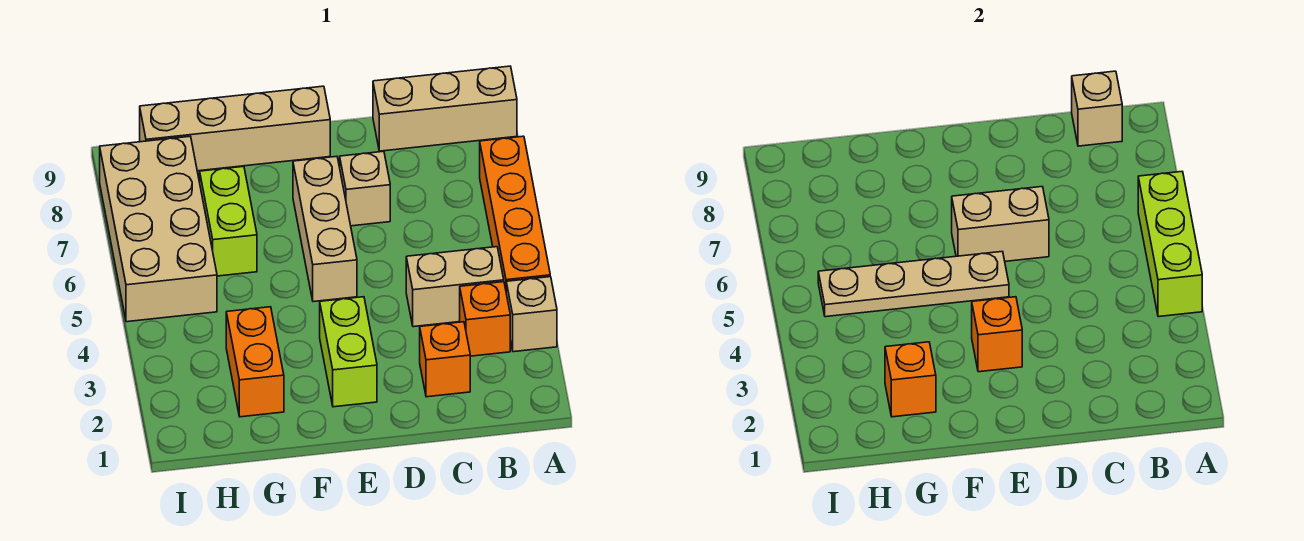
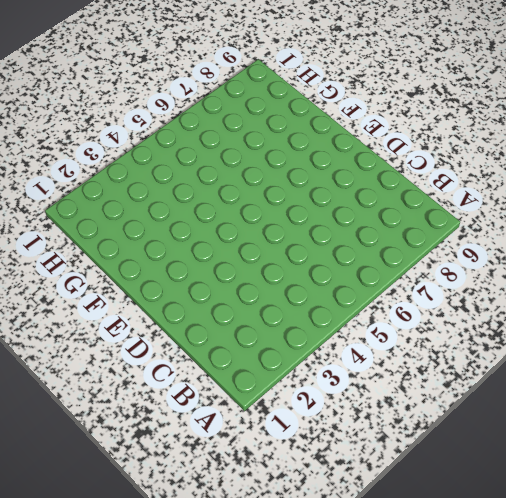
none -> tan brick A3 level 1
none -> orange brick A4:A7 level 1
none -> tan brick A9:C9 level 1

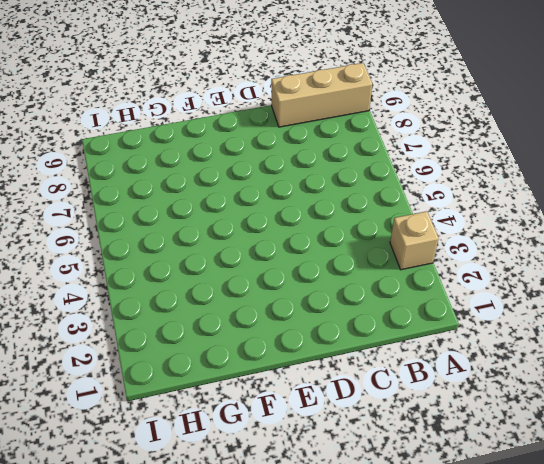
none -> orange brick A4:A7 level 1
none -> orange brick B3 level 1
none -> tan brick B4:C4 level 1

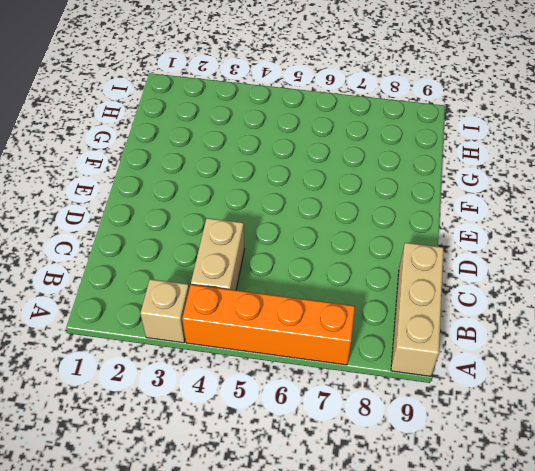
none -> orange brick B3 level 1
none -> orange brick C2 level 1
none -> tan brick D7 level 1

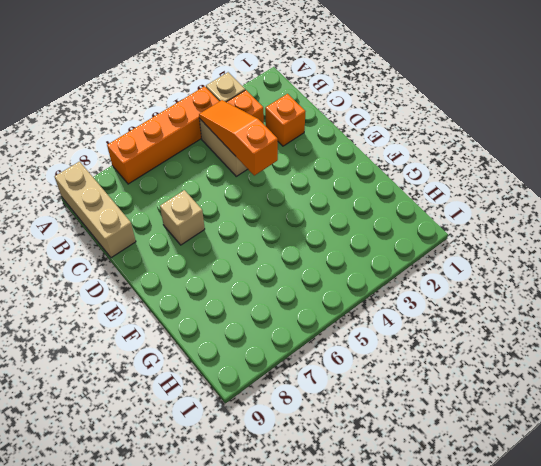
orange slope B4:D4 level 2 top D -> none
none -> lime brick E2:E3 level 1
none -> tan brick E5:E7 level 1
none -> tan brick E9:H9 level 1

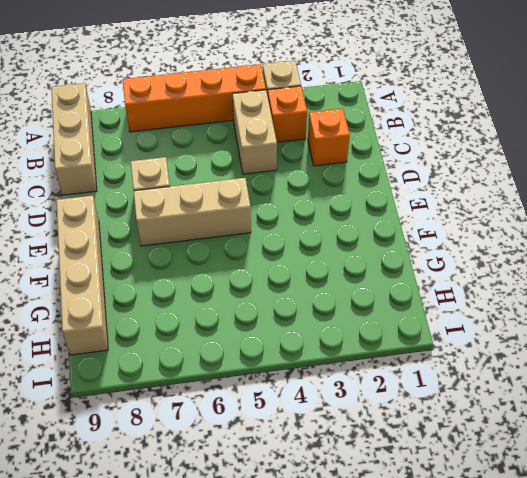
none -> lime brick E2:E3 level 1
none -> orange brick G2:G3 level 1
none -> lime brick G6:G7 level 1

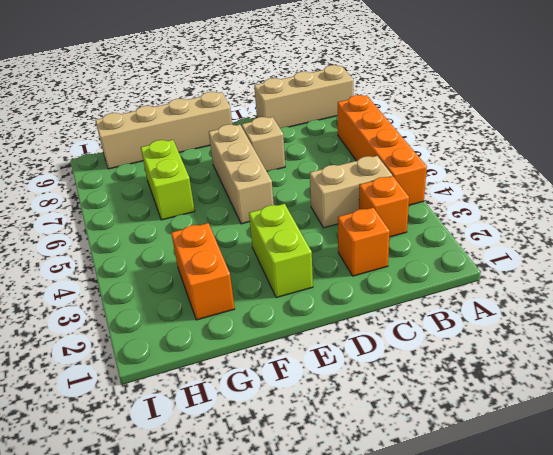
none -> tan brick A3 level 1
none -> tan brick H5:I8 level 1
none -> lime brick A4:A6 level 2

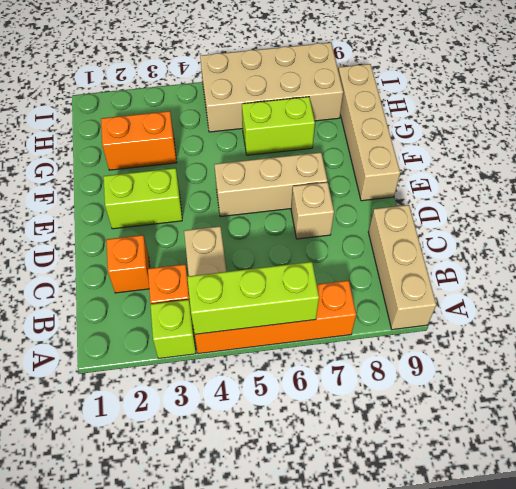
lime brick A3 level 1 -> tan brick A3 level 1
none -> tan brick B9 level 2
none -> tan brick D6:E6 level 2
none -> orange brick E3 level 2

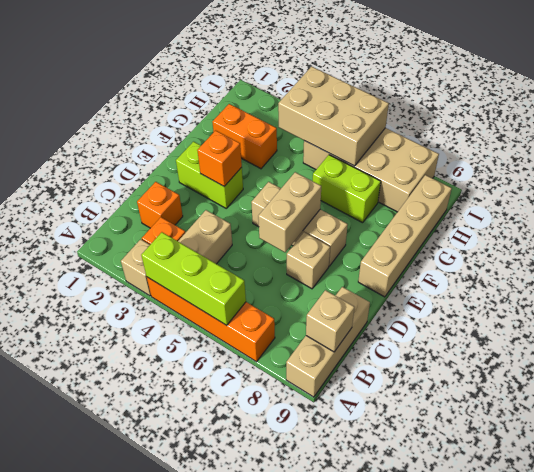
tan brick H4:I6 level 2 -> tan plate E5:H5 level 2
none -> orange brick G2 level 2

